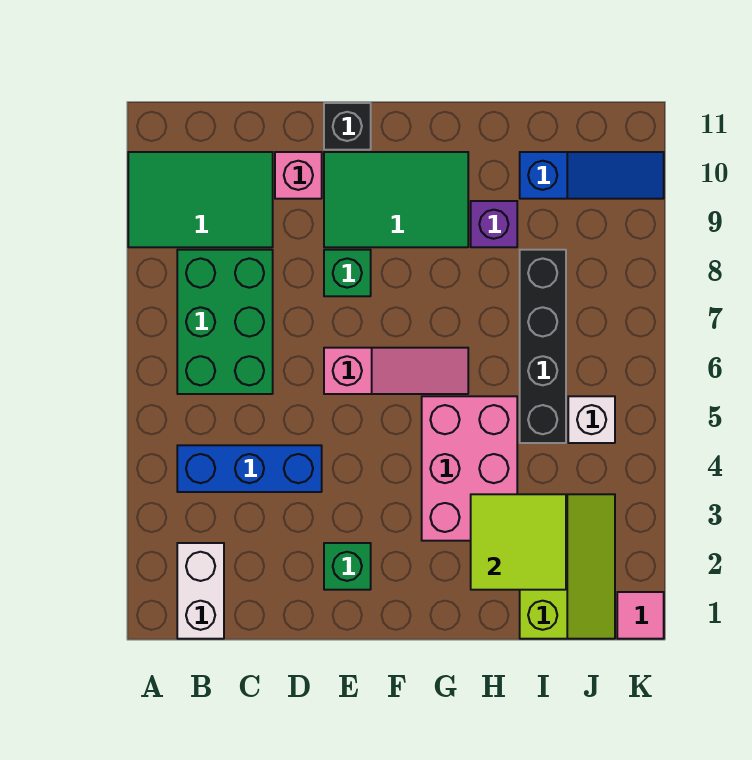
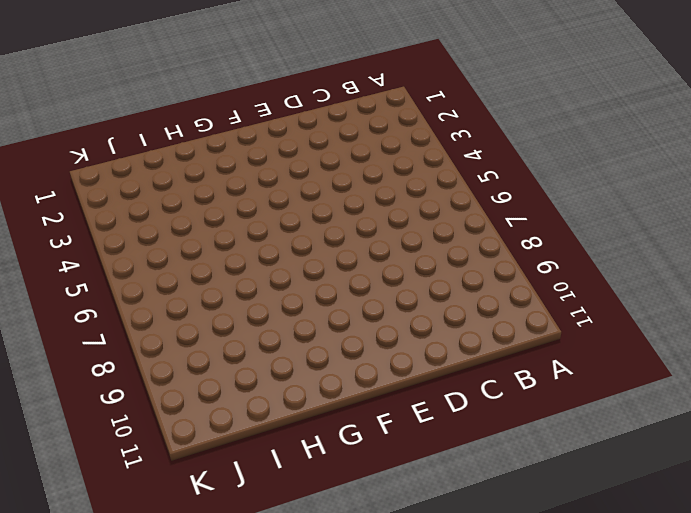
none -> green tile A9:C10 level 1
none -> white brick B1:B2 level 1
none -> blue brick B4:D4 level 1

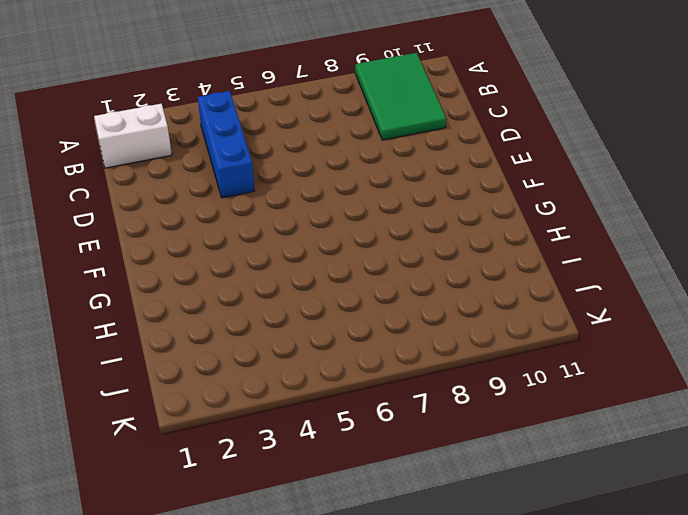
none -> green brick B6:C8 level 1
none -> pink brick D10 level 1
none -> green brick E2 level 1

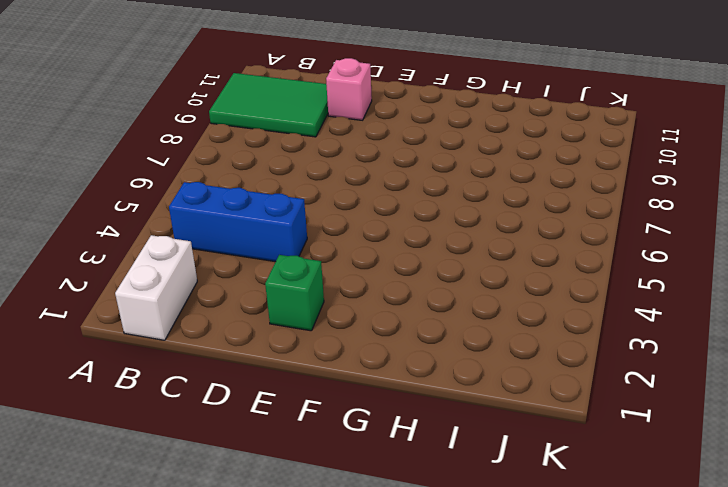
none -> green brick B6:C8 level 1
none -> pink slope E6:G6 level 1 top E
none -> green brick E8 level 1

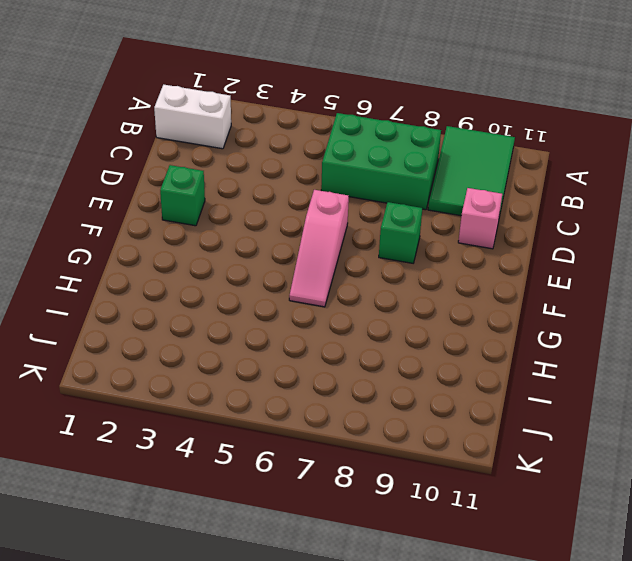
none -> blue brick B4:D4 level 1
none -> green tile E9:G10 level 1
none -> black brick E11 level 1

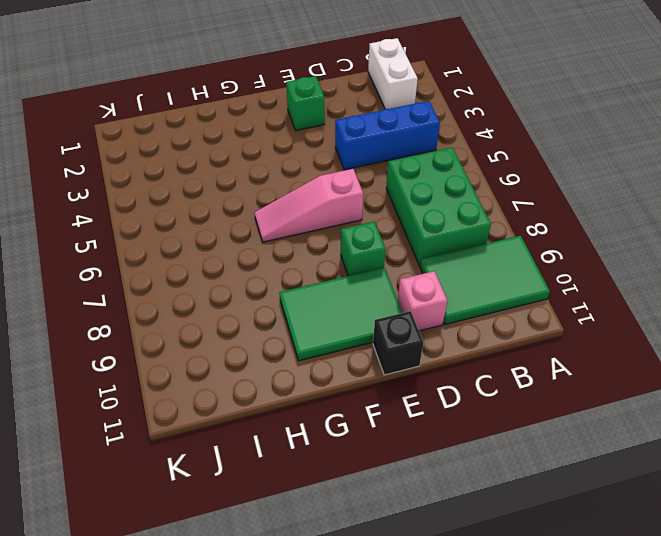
none -> pink brick G3:H5 level 1
none -> purple brick H9 level 1
none -> lime slope I1:J3 level 1 top I

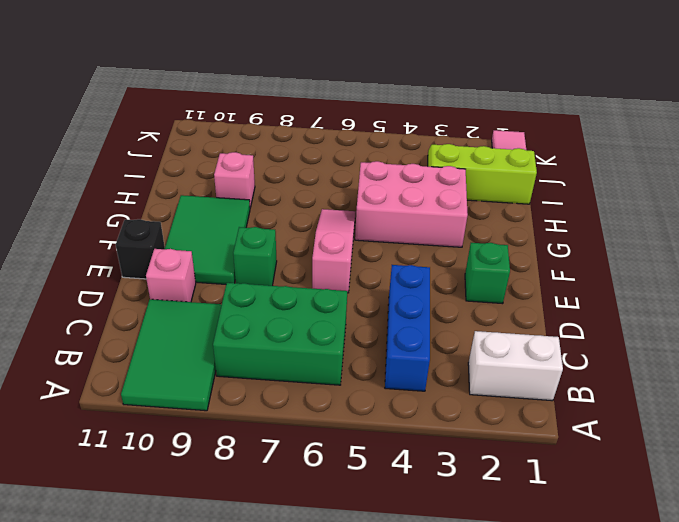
pink brick H9 level 1 -> purple brick H9 level 1
none -> black brick I5:I8 level 1
none -> blue slope I10:K10 level 1 top I
none -> white brick J5 level 1

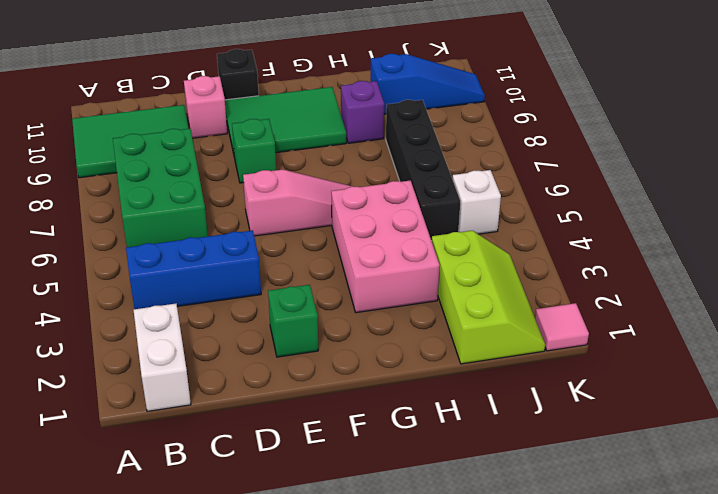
none -> lime tile H2:I3 level 2

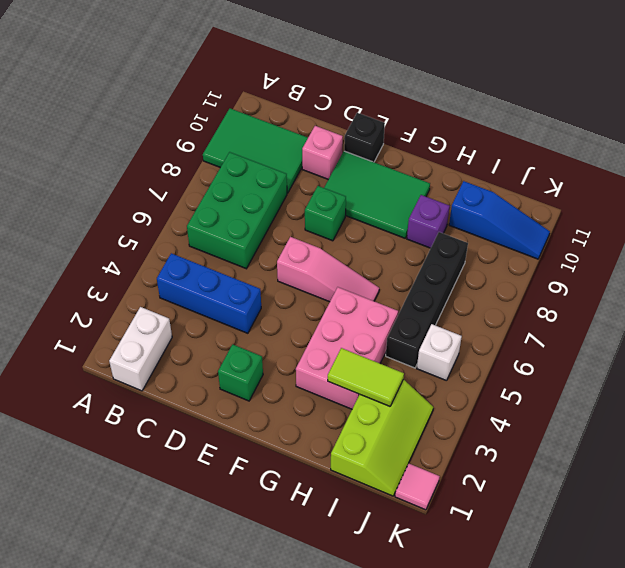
lime tile H3:I3 level 2 -> lime tile H2:I3 level 2

